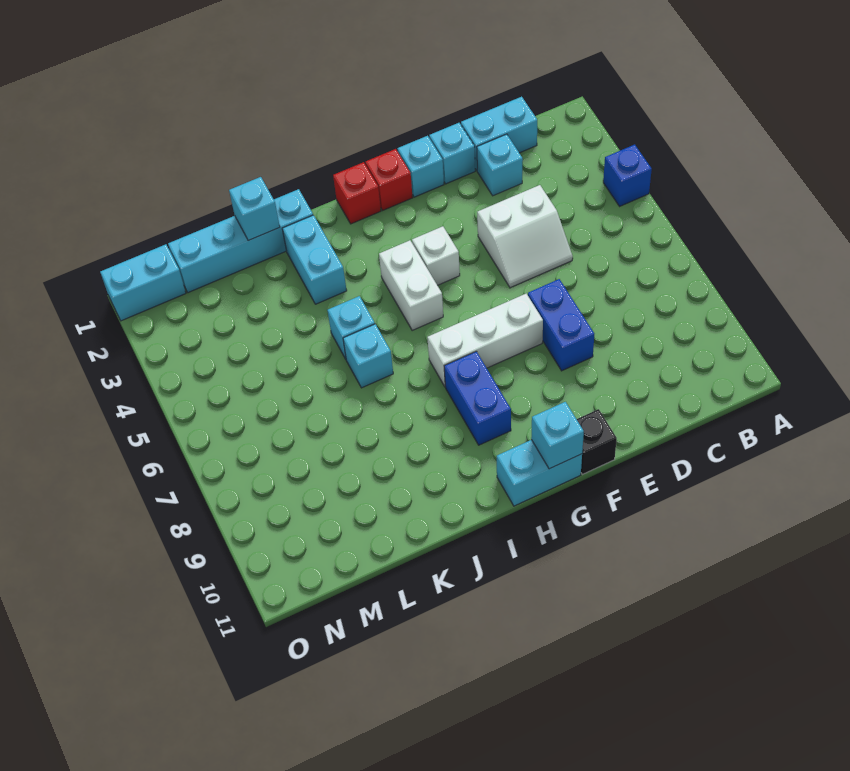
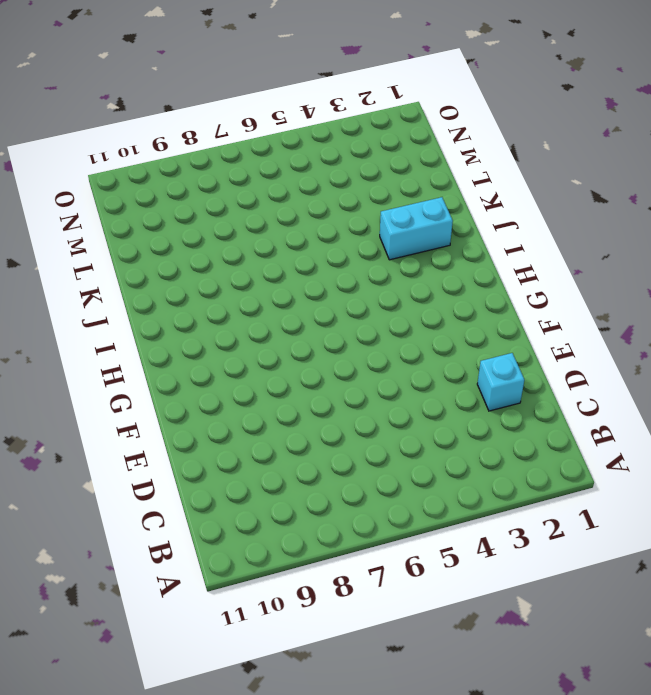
none -> blue brick A4 level 1
none -> cyan brick C1:D1 level 1
none -> white slope D4:E5 level 1 top 4

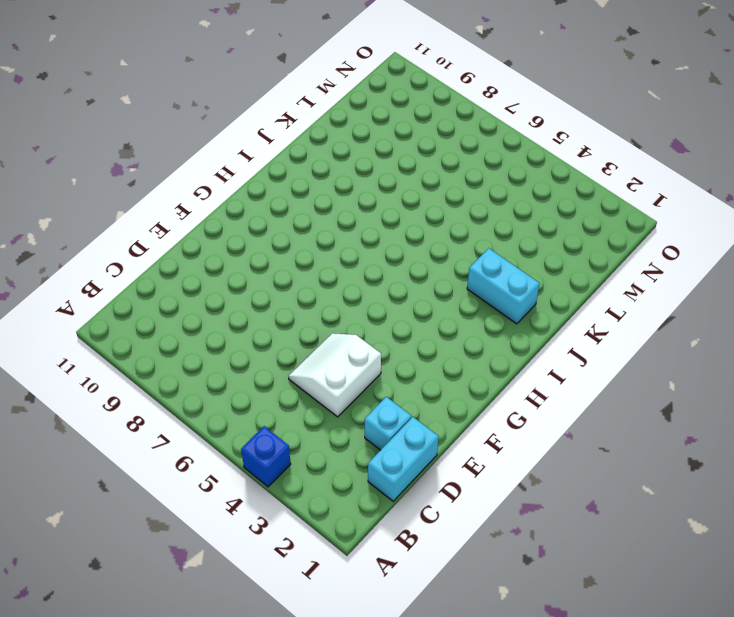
none -> cyan brick E1 level 1
none -> blue brick E7:E8 level 1
none -> cyan brick F1 level 1

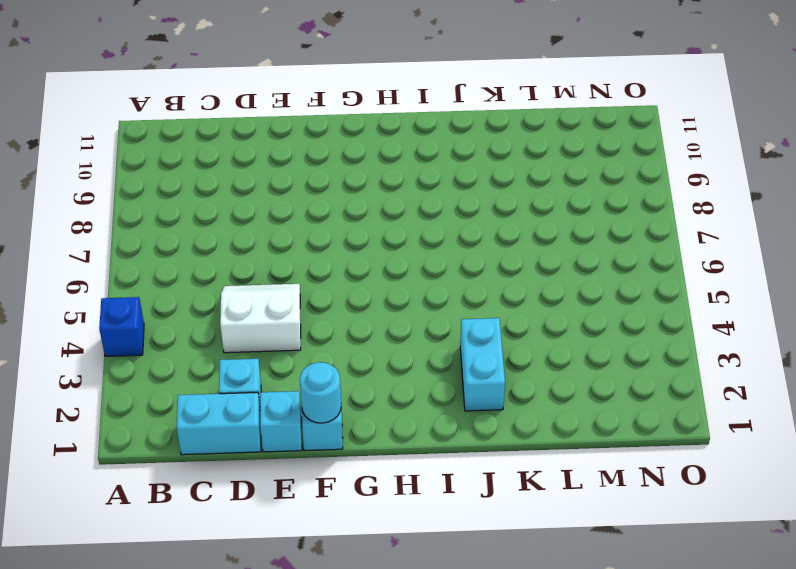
cyan round brick F1 level 2 -> none
none -> blue brick E7:E8 level 1
none -> white brick F7:H7 level 1
none -> black brick F11 level 1

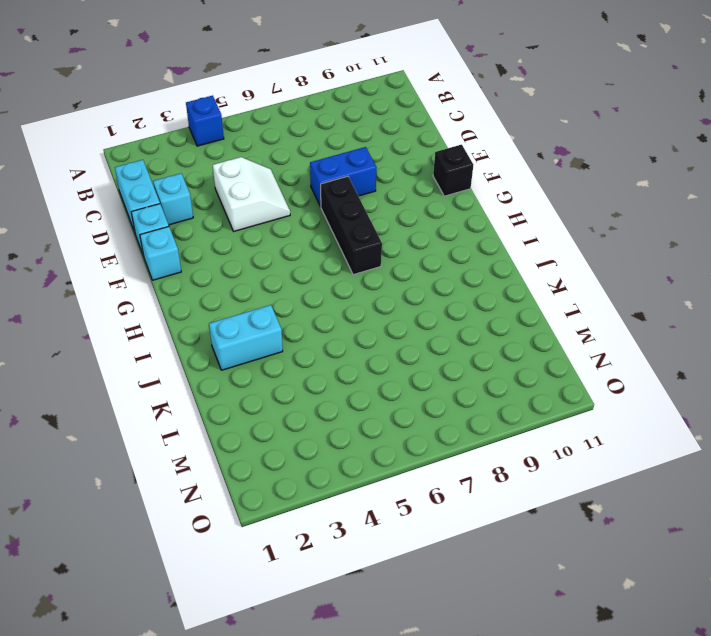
black brick F7:H7 level 1 -> white brick F7:H7 level 1
none -> red brick G1 level 1
none -> white brick G4 level 1
none -> cyan brick G11:H11 level 1

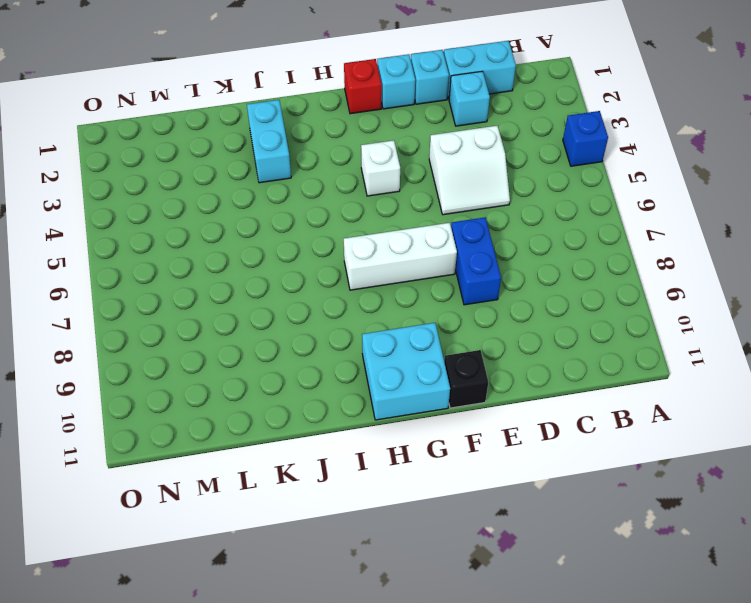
cyan brick G10:H11 level 1 -> cyan brick G11:H11 level 1
none -> red brick H1 level 1
none -> white brick H4:H5 level 1
none -> blue brick H8:H9 level 1

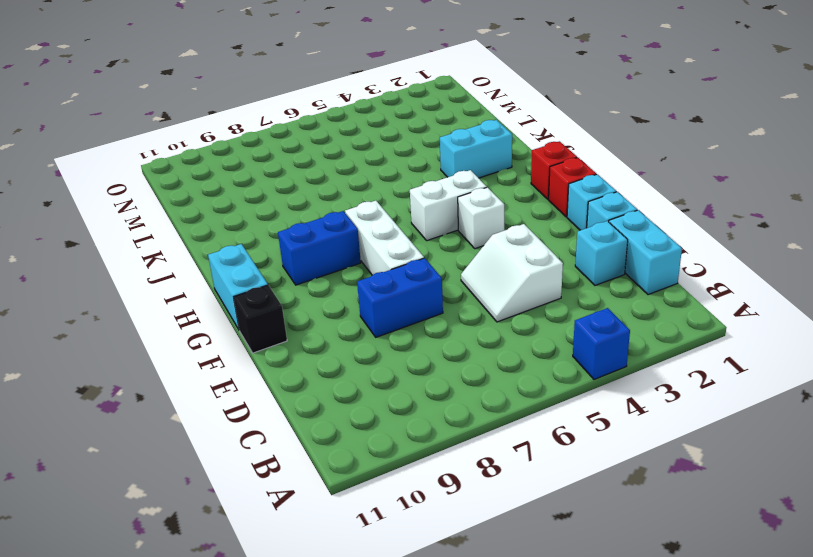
none -> cyan brick J1:M1 level 1
none -> cyan brick J5 level 1
none -> cyan brick J6 level 1

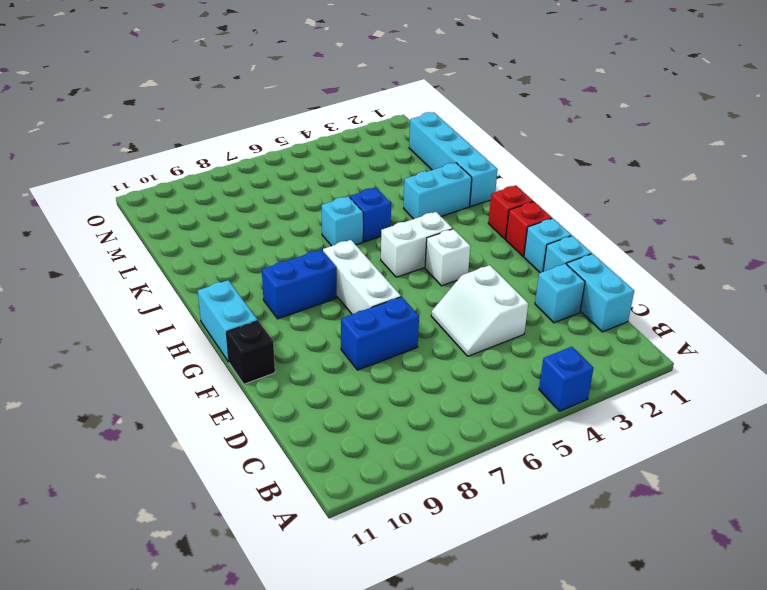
blue brick J5 level 1 -> cyan brick J5 level 1
none -> cyan brick N1:O1 level 1
none -> cyan brick G11 level 2
none -> cyan brick K1 level 2

